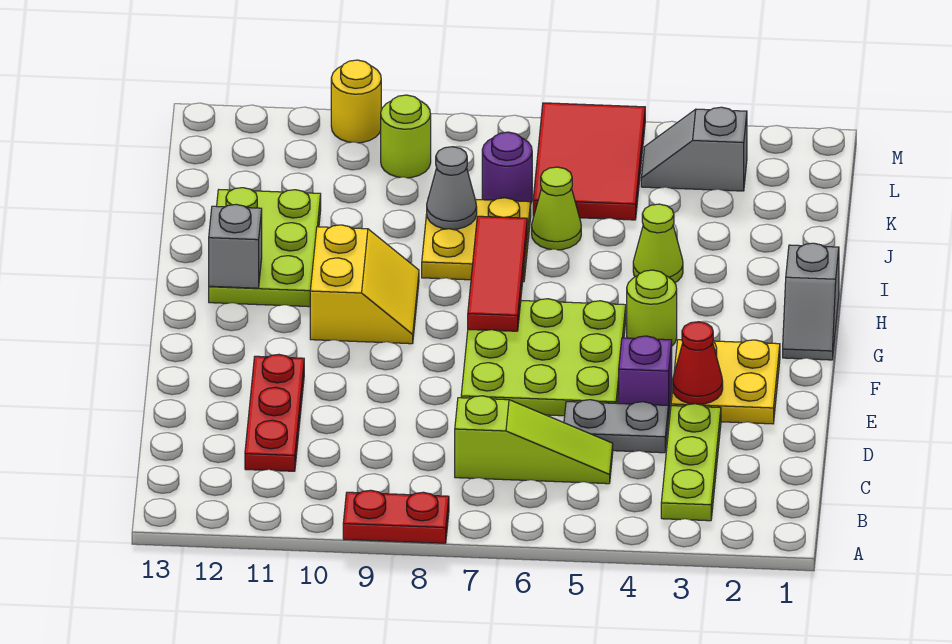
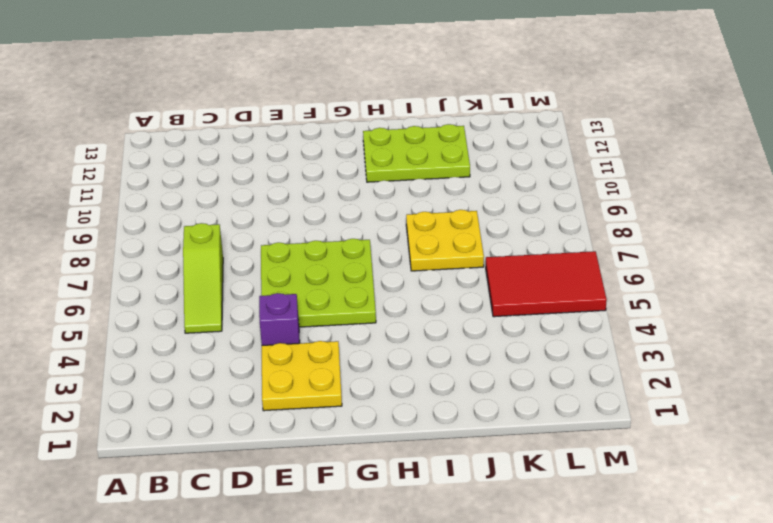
none -> red plate A8:A9 level 1
none -> lime plate B3:D3 level 1
none -> red plate C11:E11 level 1

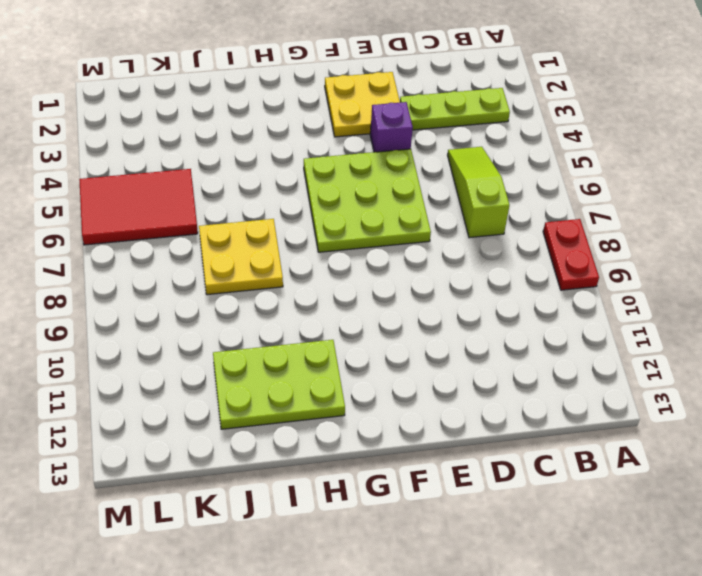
none -> red plate C11:E11 level 1
none -> grey plate D4:D5 level 1
none -> grey slope G1:H1 level 1 top H

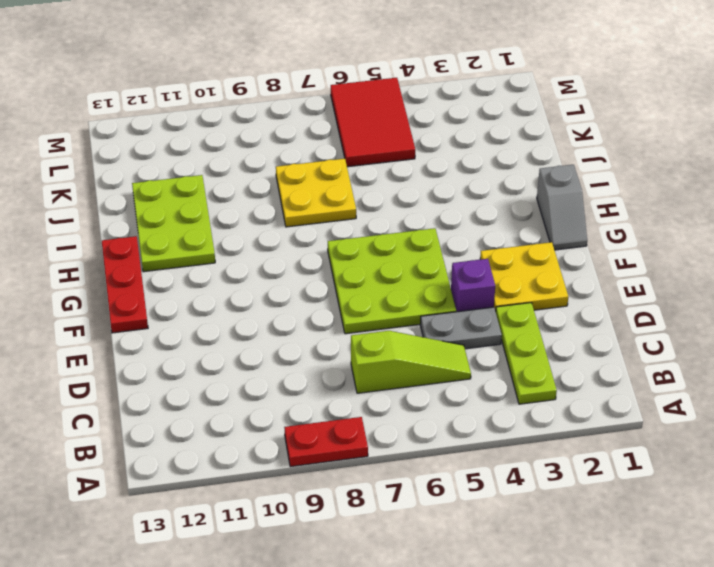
red plate F13:H13 level 1 -> red plate C11:E11 level 1
none -> lime round brick G4 level 1
none -> yellow slope G9:H10 level 1 top 10
none -> lime cone I4 level 1

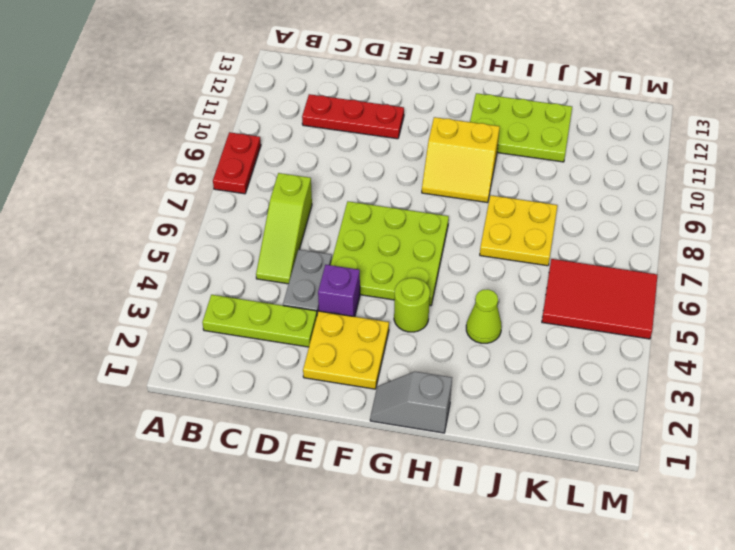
none -> lime cone J6 level 1
none -> purple round brick K7 level 1
none -> grey slope L3:L4 level 1 top 3

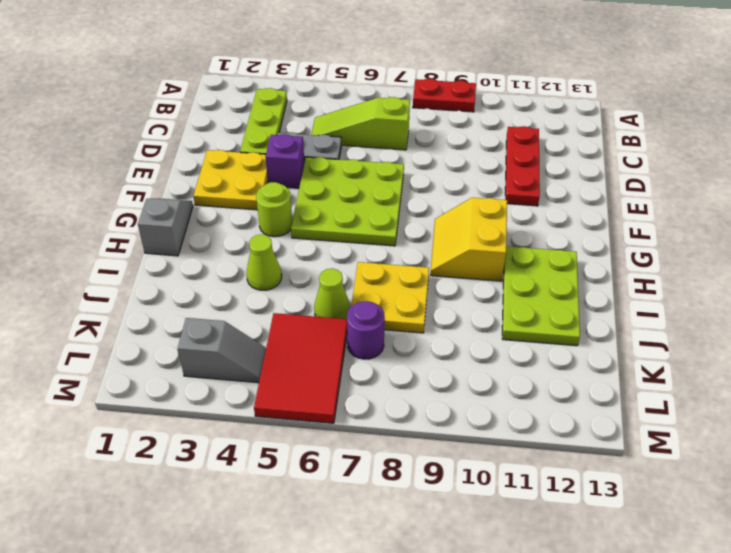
none -> lime round brick L9 level 1
none -> yellow round brick M10 level 1
none -> red cone E3 level 2

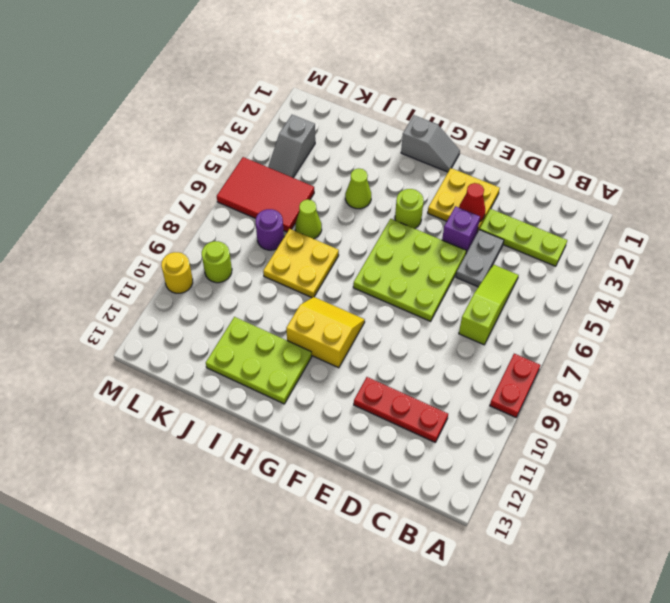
none -> red tile G7:I7 level 2
none -> grey brick H12 level 2
none -> grey cone J8 level 2

